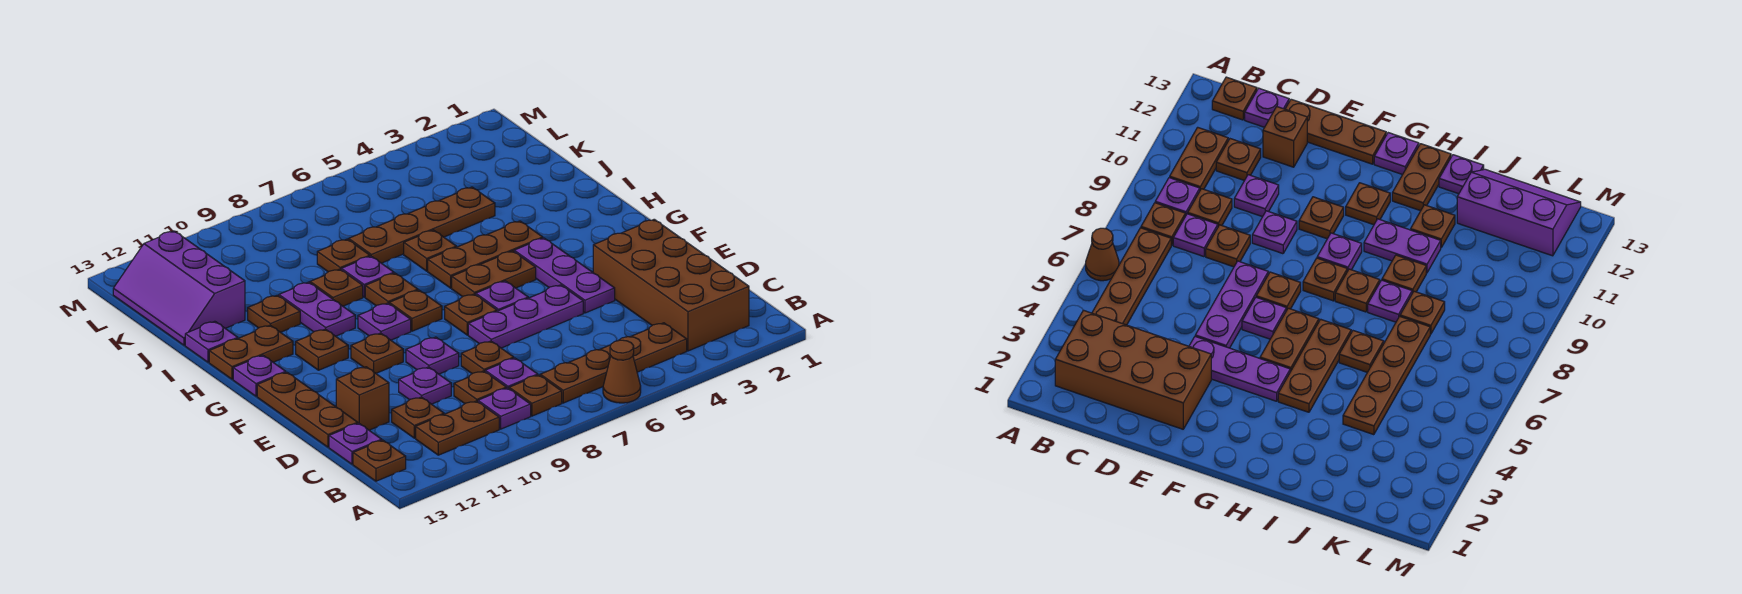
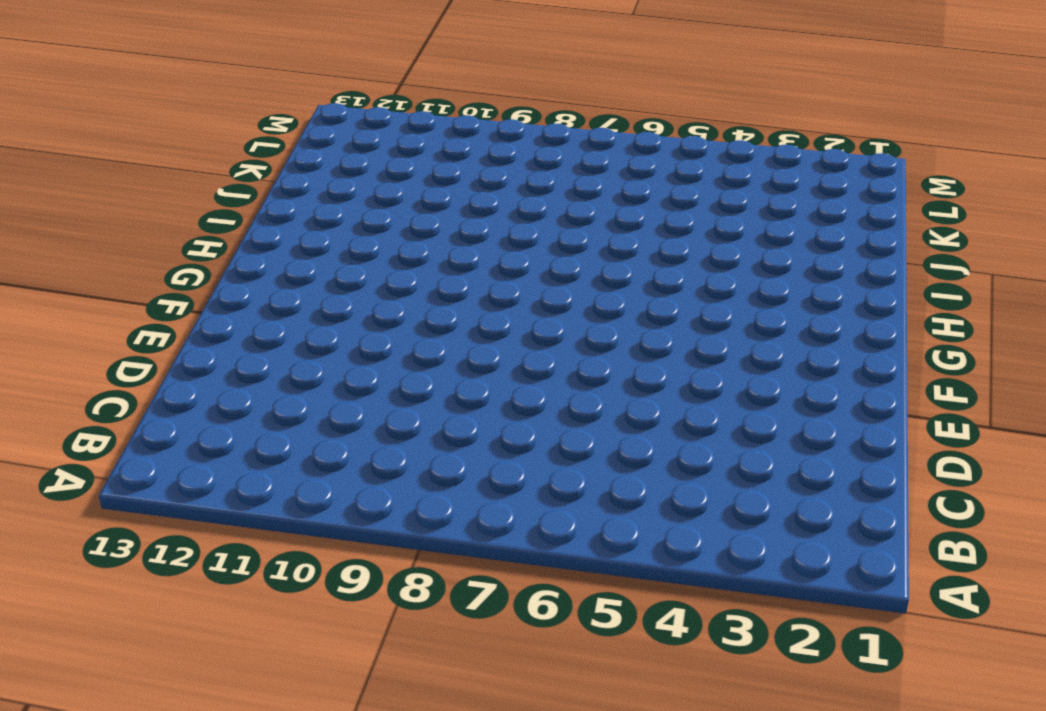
none -> brown cone A6 level 1
none -> brown brick B2:E3 level 1
none -> brown plate B4:B7 level 1
none -> brown plate B8 level 1

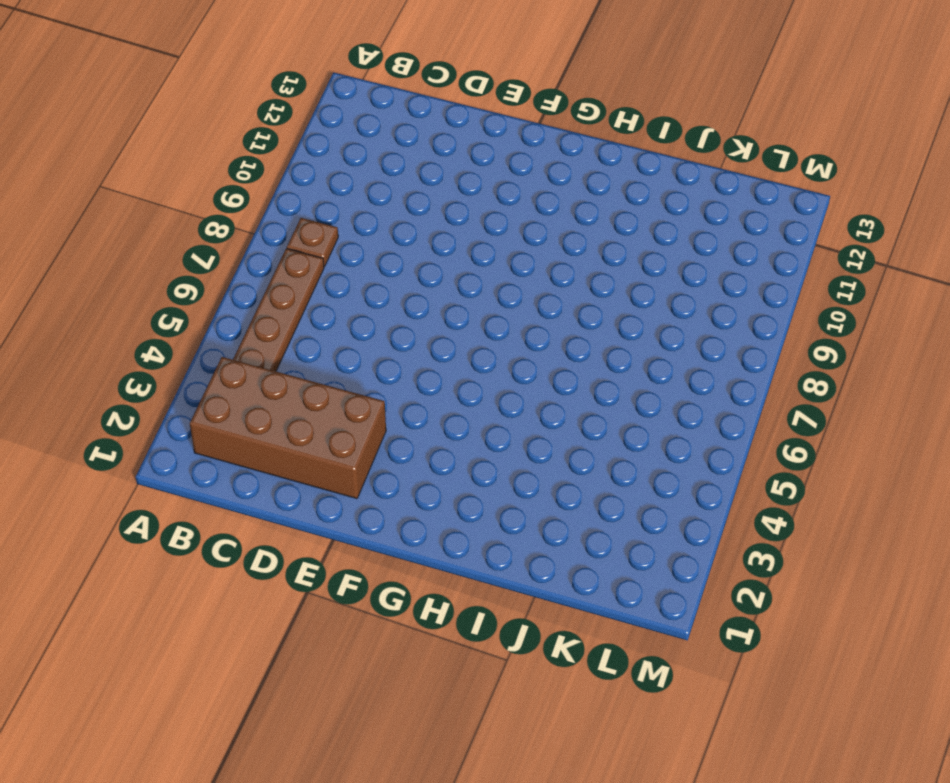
none -> brown cone A6 level 1
none -> purple plate B9 level 1
none -> brown plate B10:B11 level 1
none -> brown plate B13 level 1

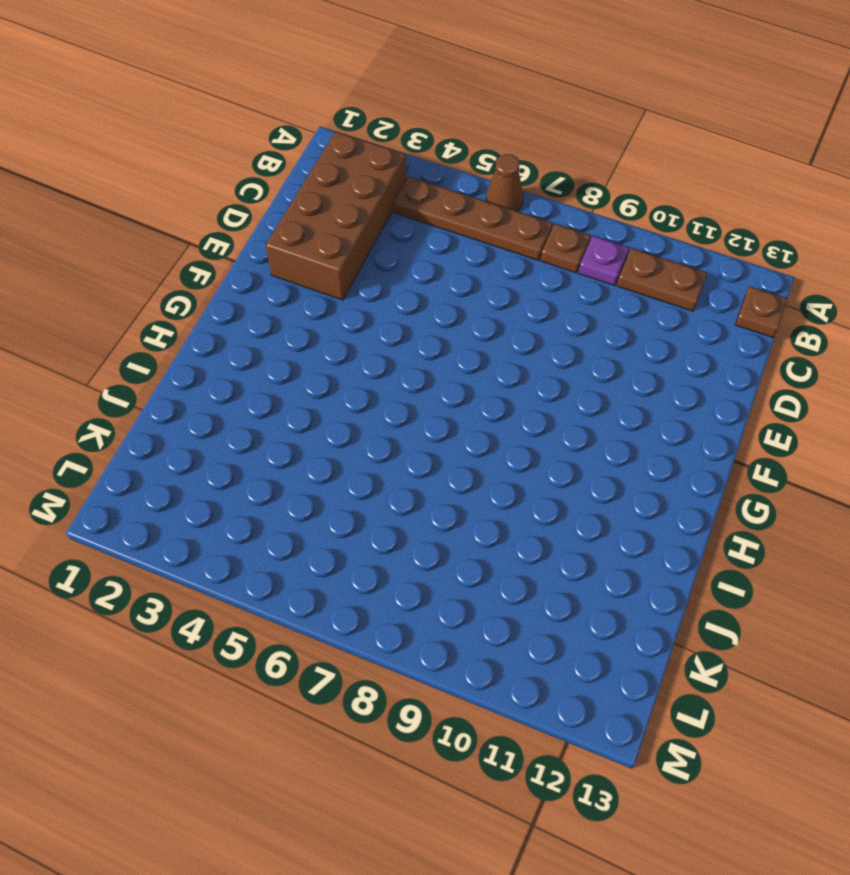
none -> purple plate C8 level 1
none -> brown plate C9 level 1
none -> brown plate C11 level 1
none -> purple plate C13 level 1

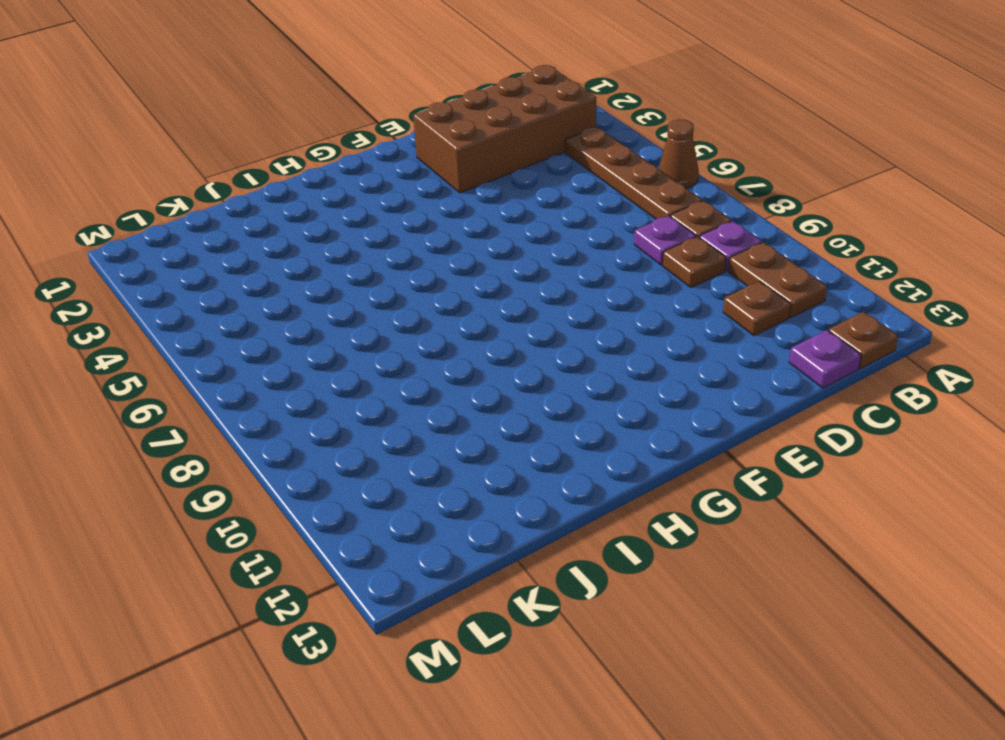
none -> brown plate D8 level 1
none -> purple plate D10 level 1
none -> brown brick D12 level 1
none -> brown plate D13:F13 level 1

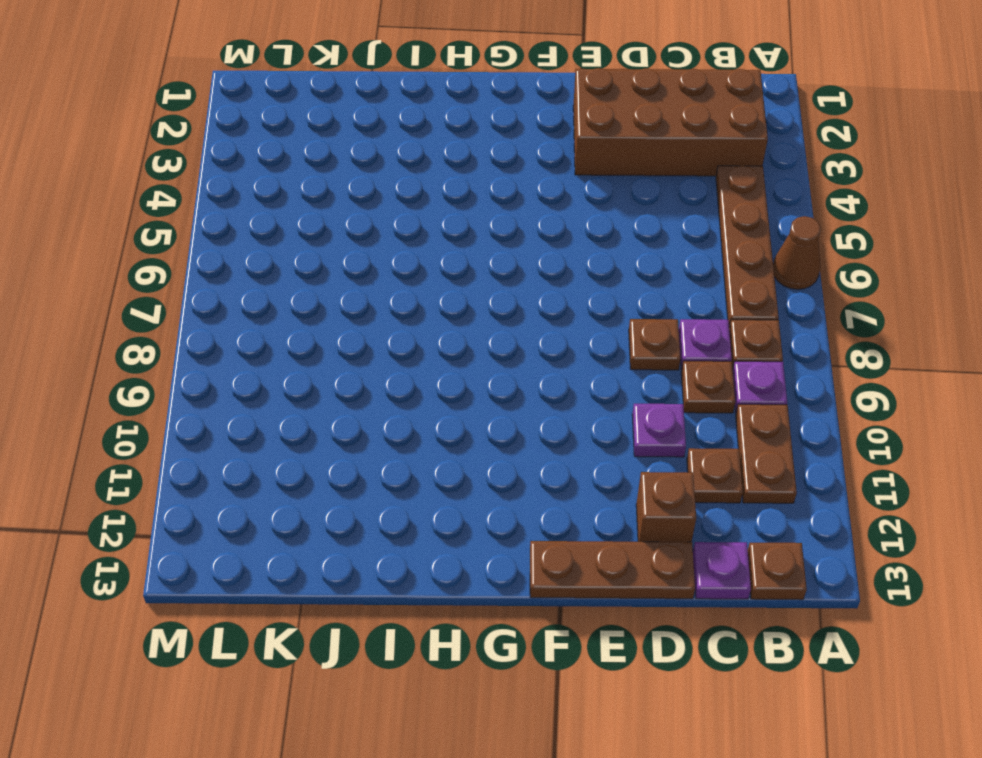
none -> purple plate E4:G4 level 1
none -> purple plate E5:E7 level 1
none -> purple plate E9 level 1
none -> purple plate F6 level 1

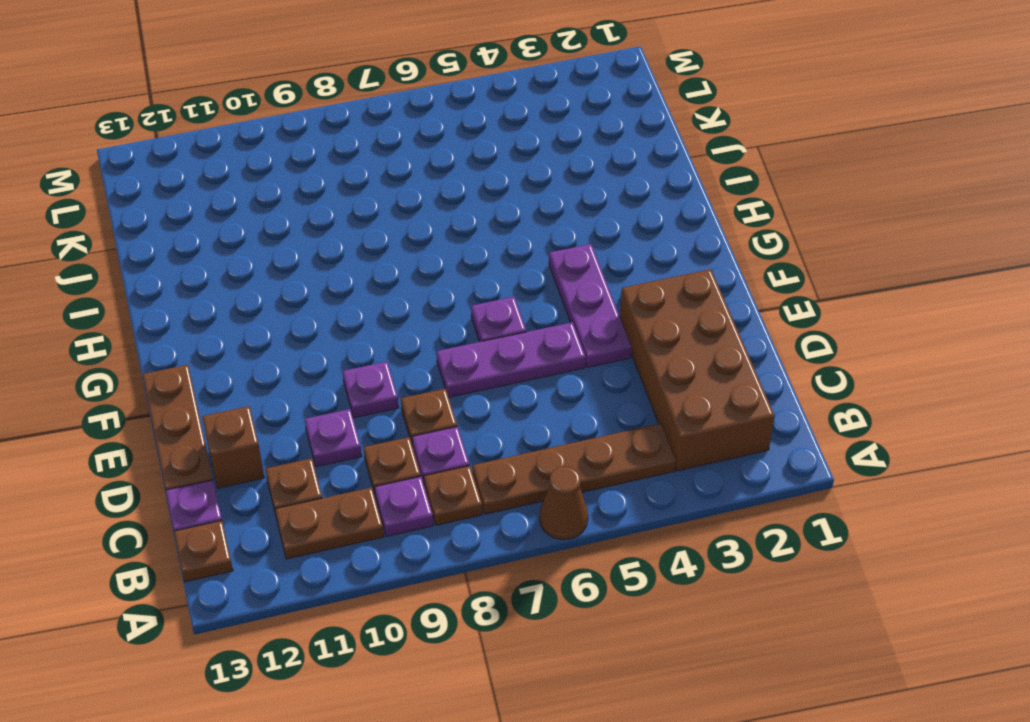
none -> brown plate F7 level 1
none -> brown plate F10 level 1
none -> brown plate G5:G6 level 1
none -> brown plate G8 level 1

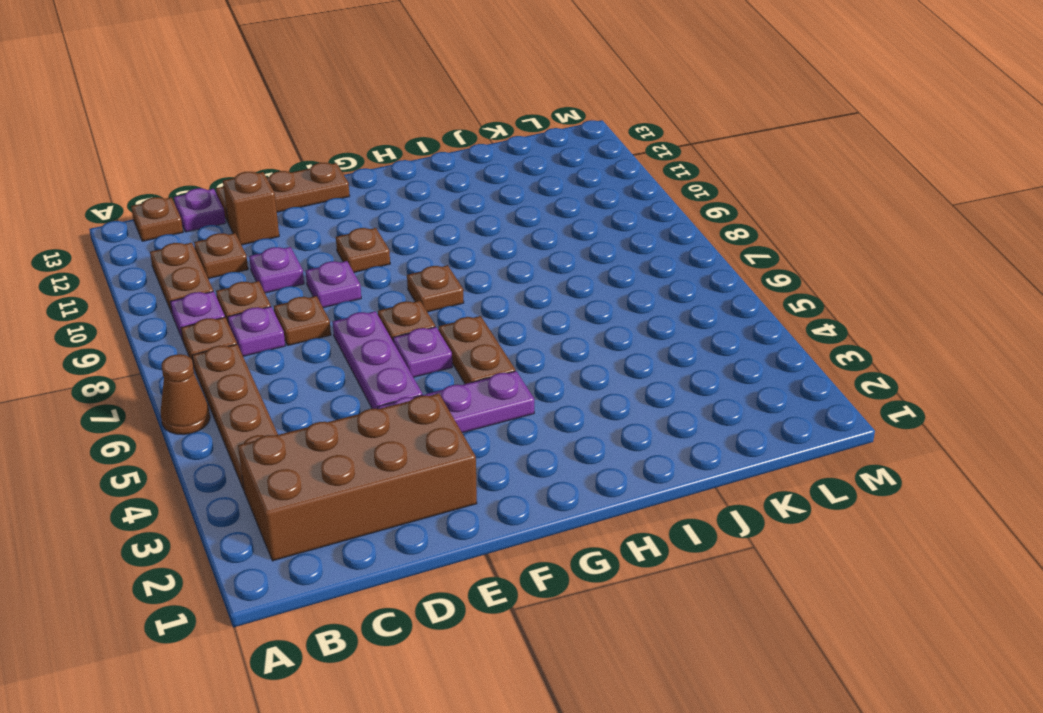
none -> purple plate G9 level 1
none -> brown plate G11 level 1
none -> purple plate G13 level 1
none -> brown plate H4:H6 level 1

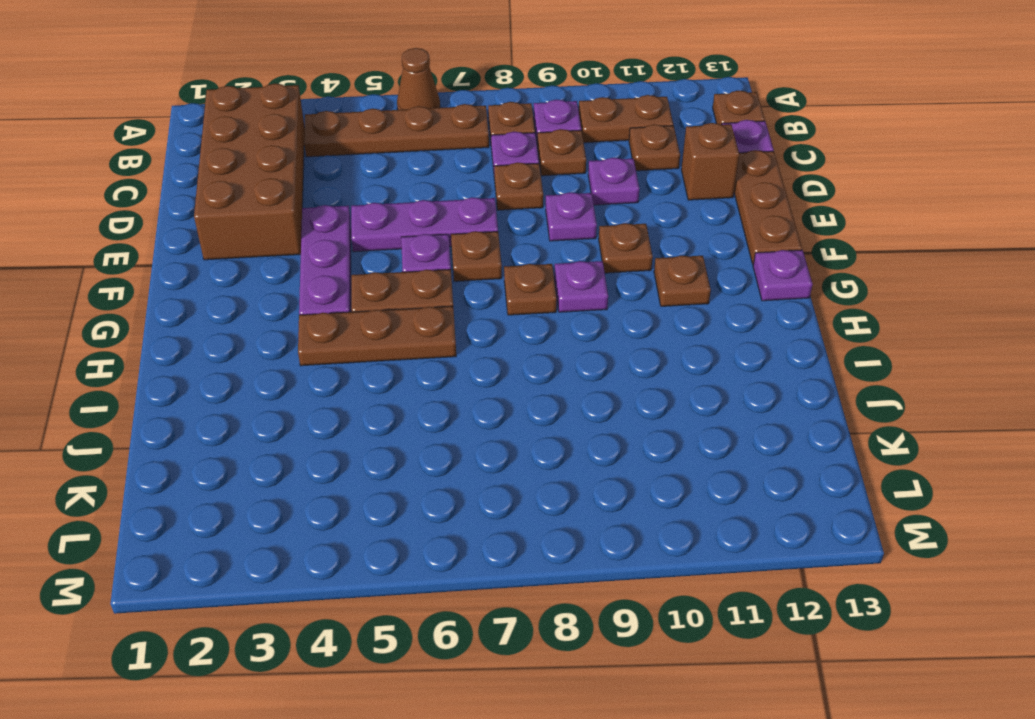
none -> brown plate H8 level 1
none -> purple plate H10:I10 level 1
none -> brown plate H12:H13 level 1
none -> brown plate I6 level 1

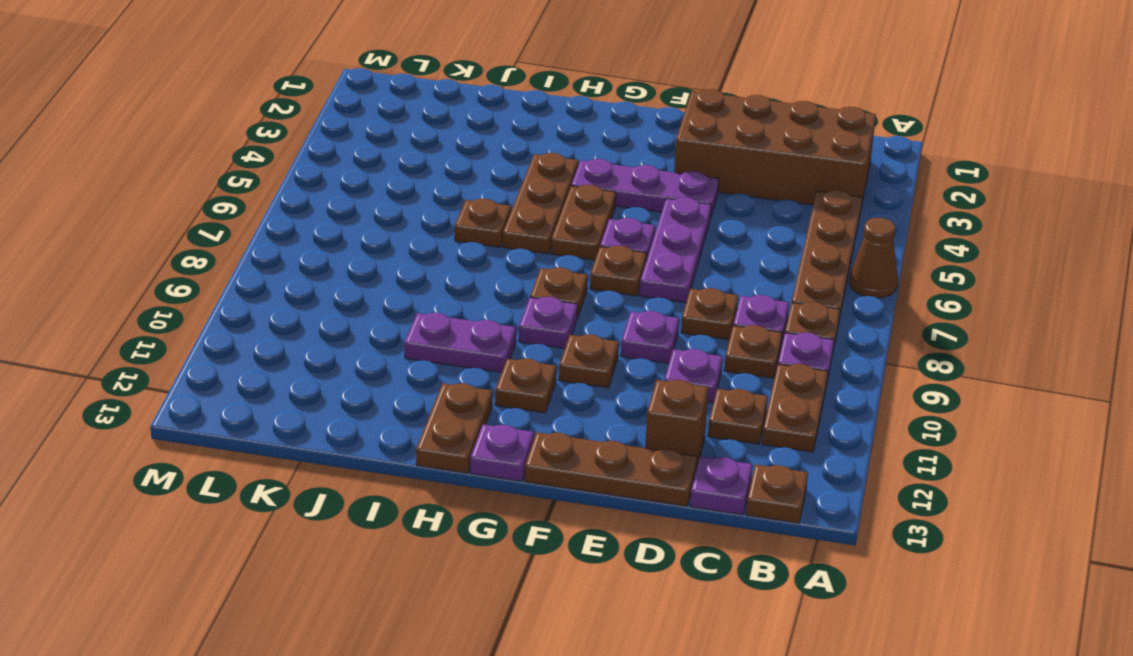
none -> brown plate H8 level 1
none -> purple plate I8 level 1
none -> brown plate I9 level 1
none -> brown plate I11 level 1

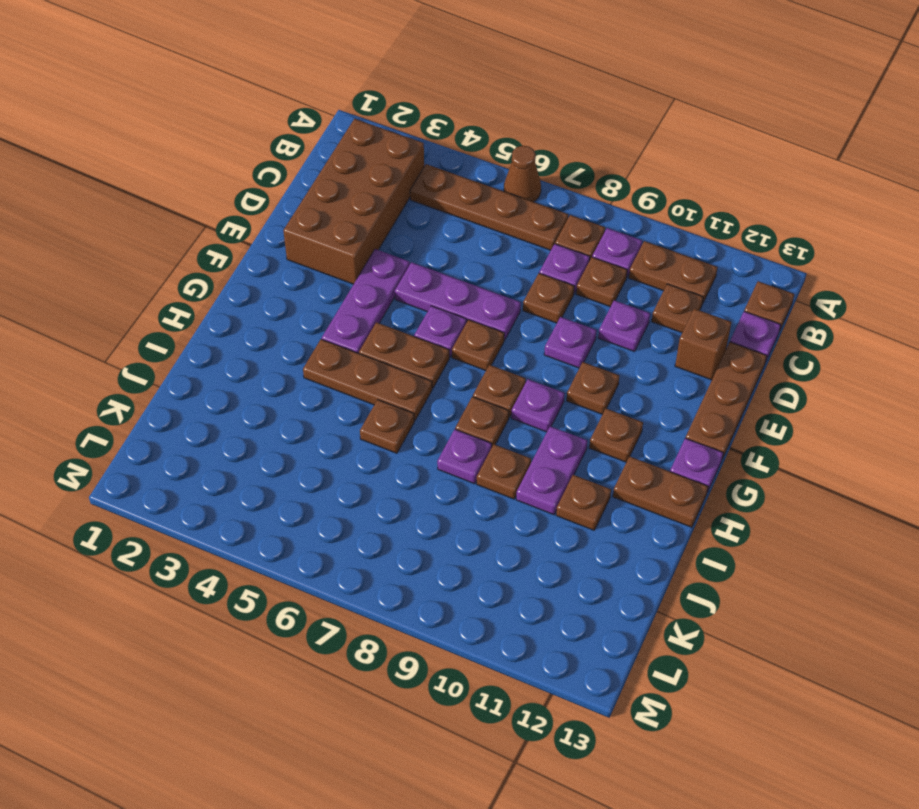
none -> purple plate I13 level 1
none -> brown plate J4:J7 level 1
none -> brown plate J8 level 1
none -> purple slope J12:L13 level 1 top 12

